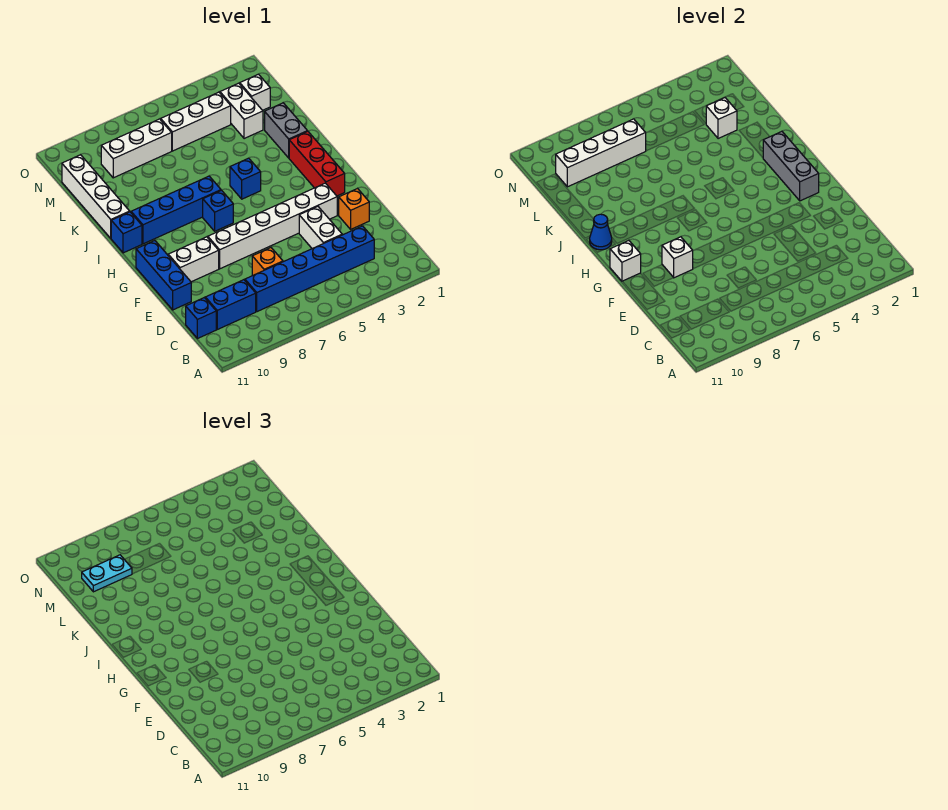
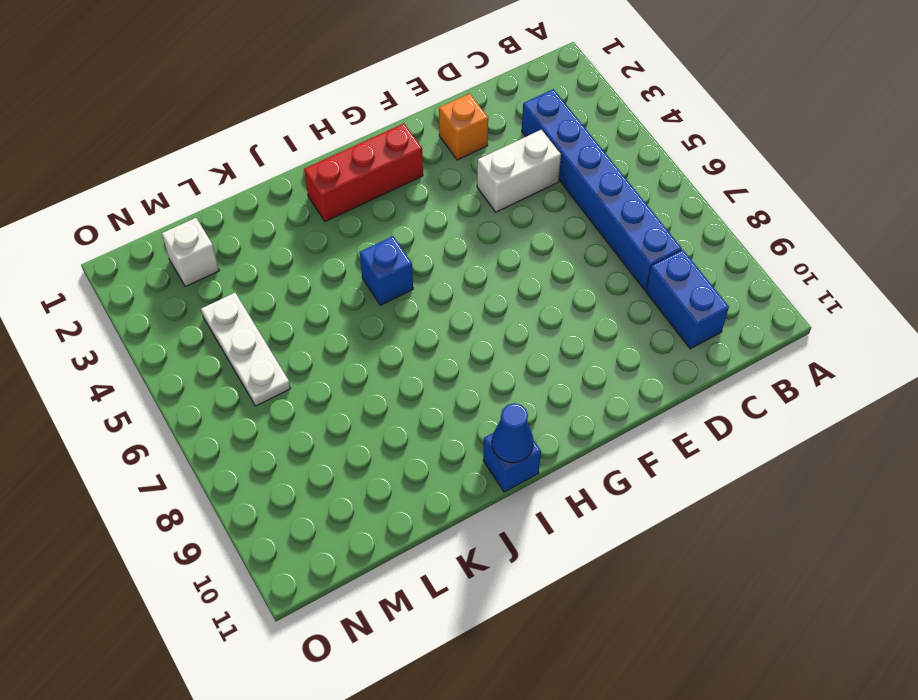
white plate M4:M6 level 1 -> white brick M4:M6 level 1
none -> blue brick C11 level 1
none -> orange brick D7 level 1
none -> blue brick E11:G11 level 1

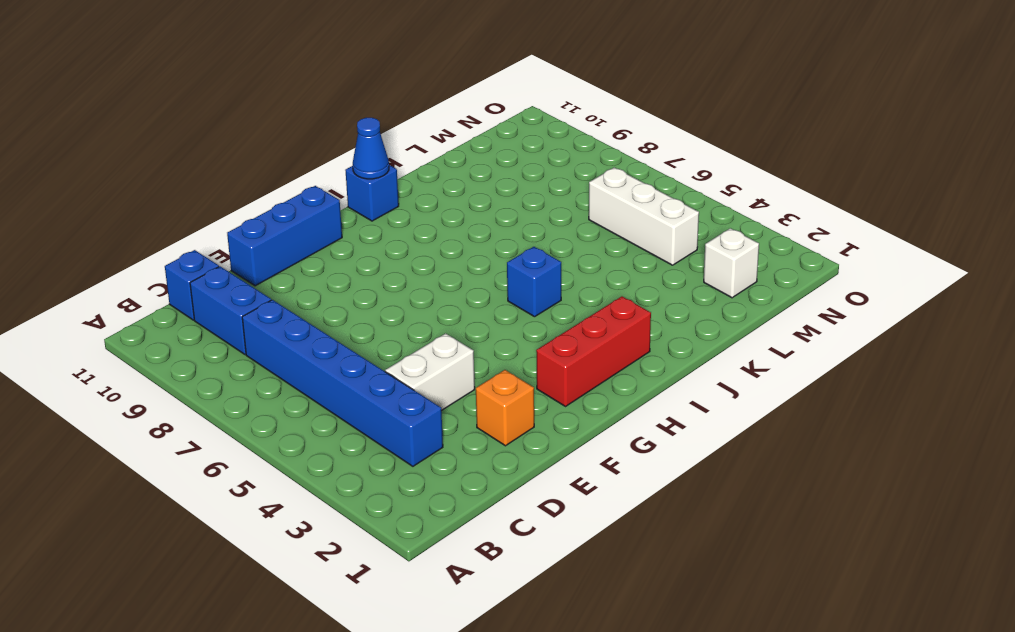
none -> orange brick D7 level 1
none -> white brick F3:F8 level 1
none -> white brick F9:F10 level 1

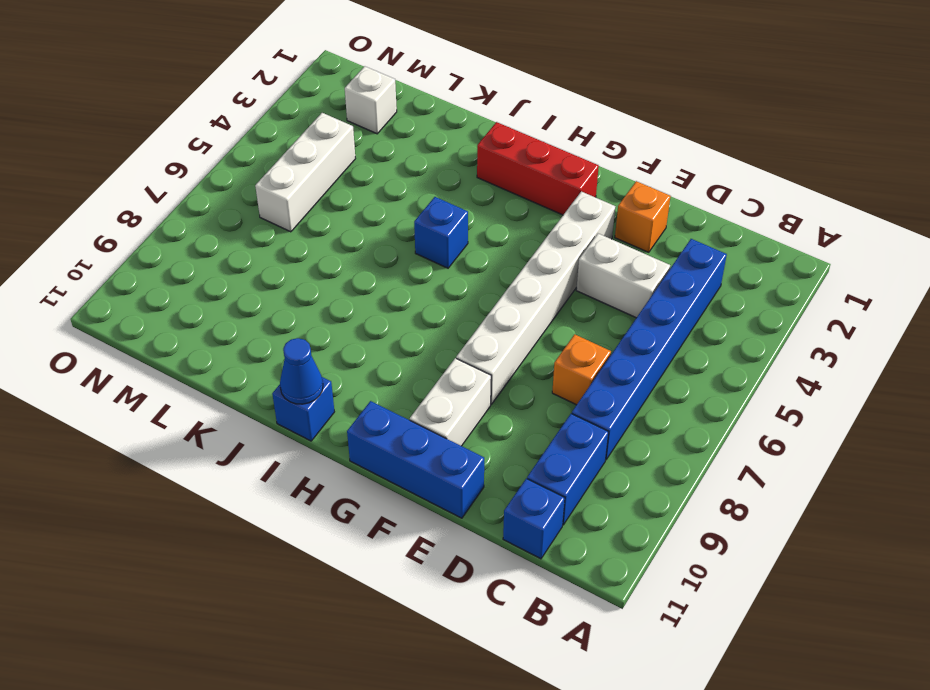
none -> blue brick H7 level 1
none -> blue brick I7:I10 level 1
none -> grey brick J2:K2 level 1

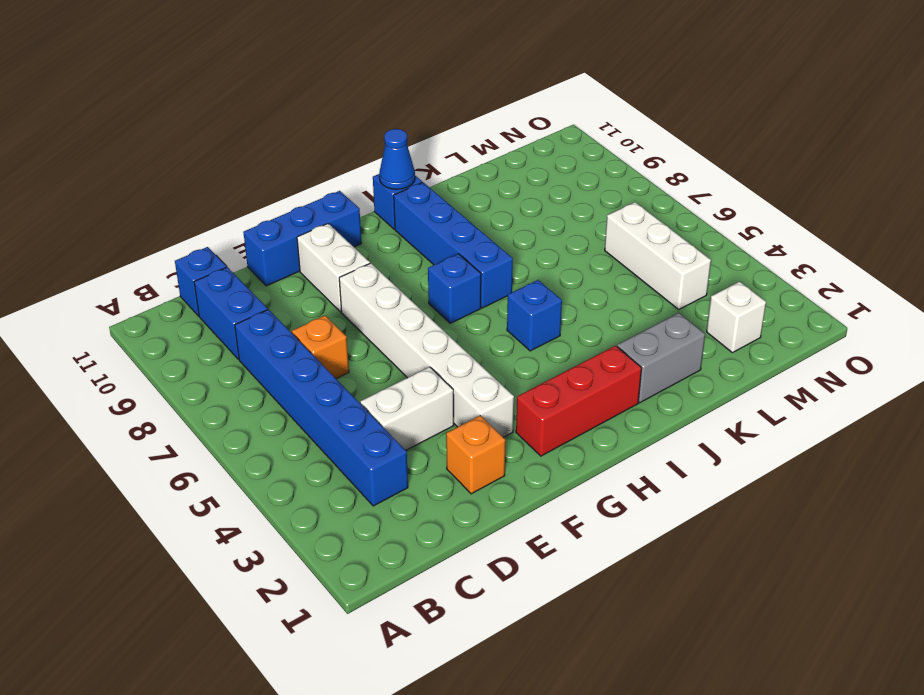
none -> white brick J11:M11 level 1
none -> white brick L3:M3 level 1
none -> white brick M7:M9 level 1

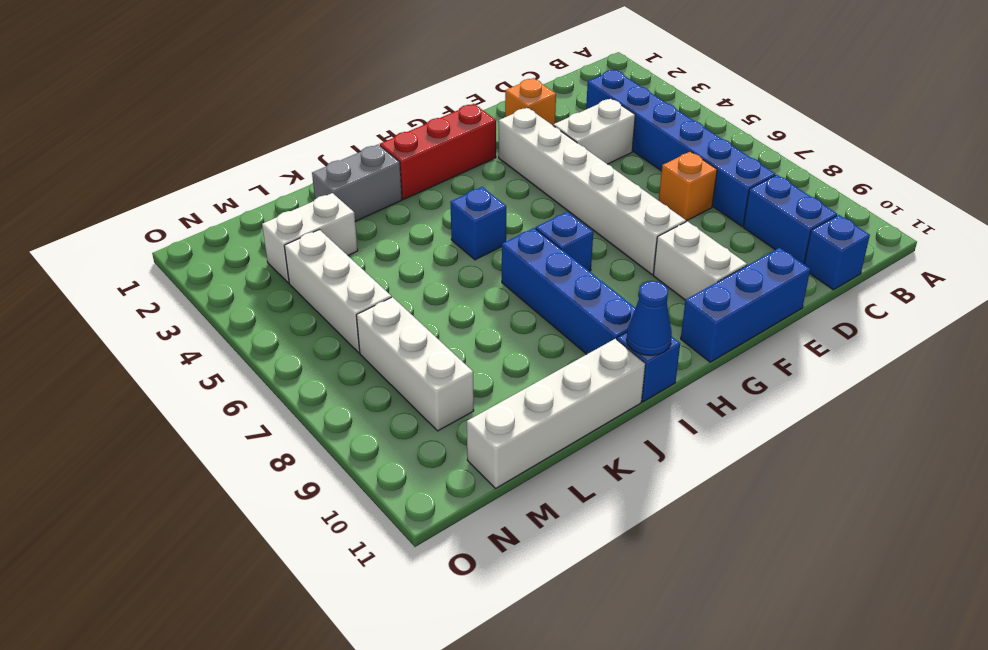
none -> white brick M2 level 1
none -> white brick F9 level 2
none -> grey brick G2:I2 level 2

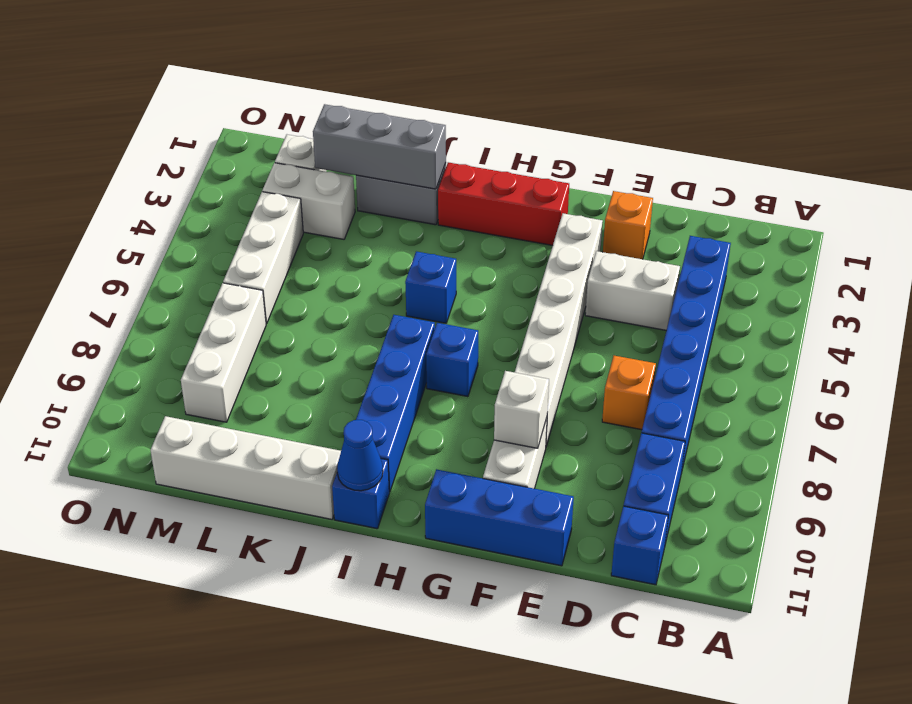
grey brick J2:L2 level 2 -> grey brick G2:I2 level 2
none -> white brick G11 level 2
none -> white brick L3 level 2
none -> white brick M7:M10 level 2

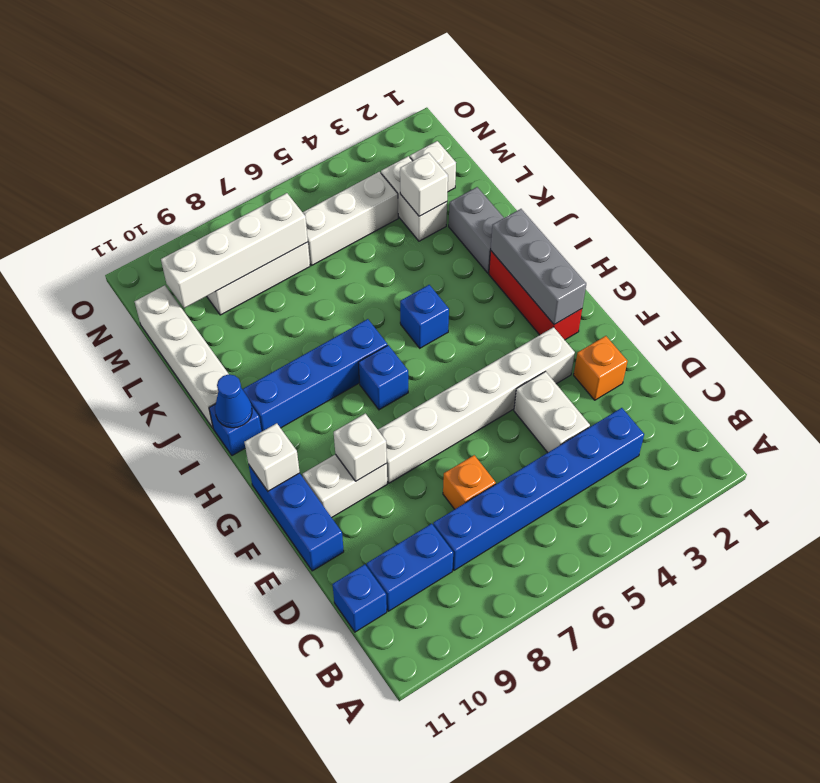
none -> cyan plate M9:M10 level 3

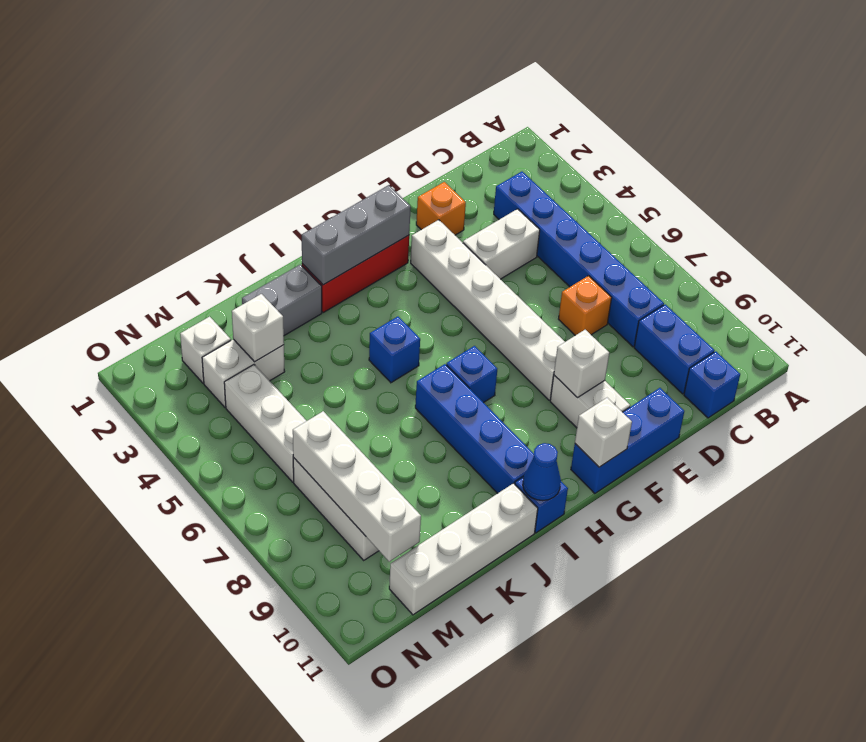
none -> cyan plate M9:M10 level 3

